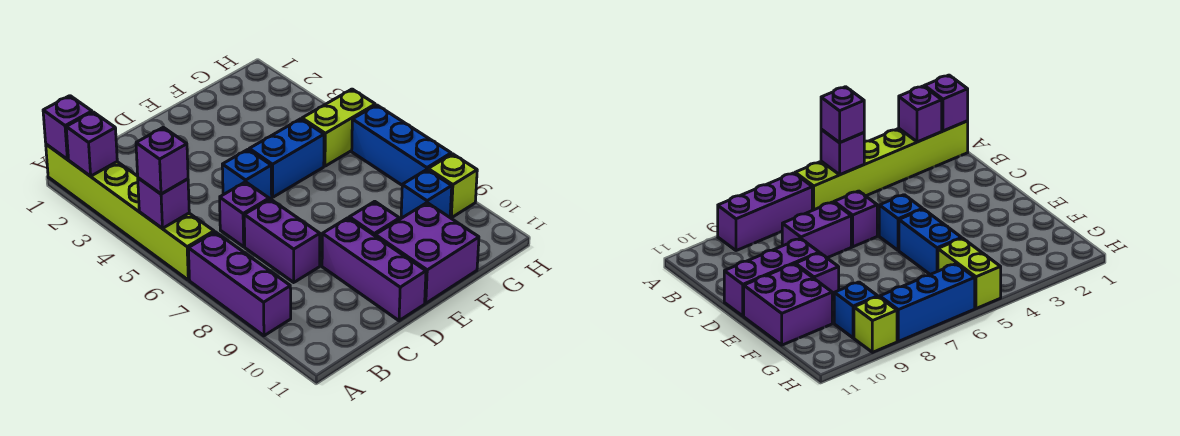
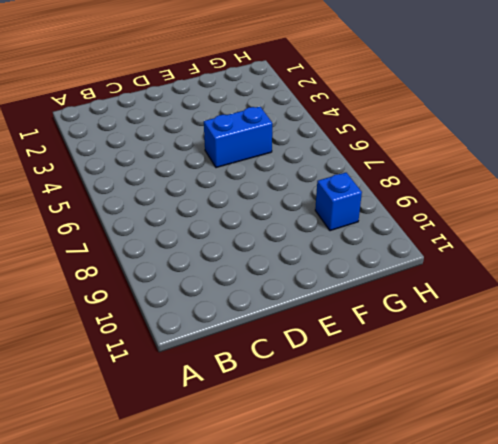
none -> lime brick A1:A6 level 1
none -> purple brick A7:A9 level 1
none -> purple brick C6 level 1

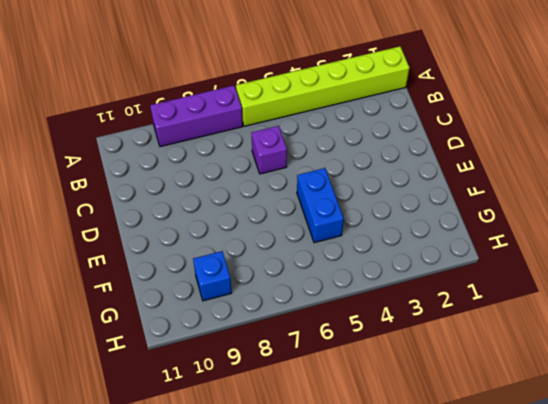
none -> purple brick C7:C8 level 1
none -> blue brick D5 level 1
none -> purple brick D9:D11 level 1

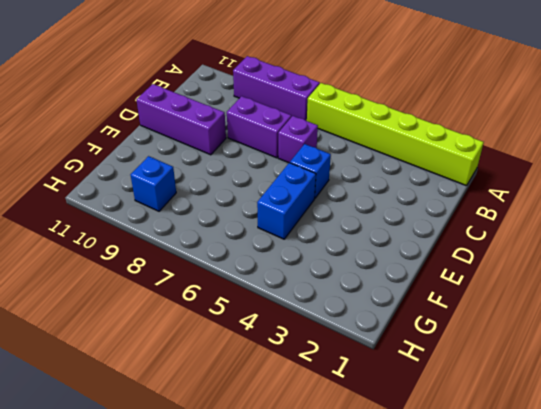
none -> purple brick E9 level 1
none -> purple brick E10:F11 level 1
none -> lime brick G5:H5 level 1

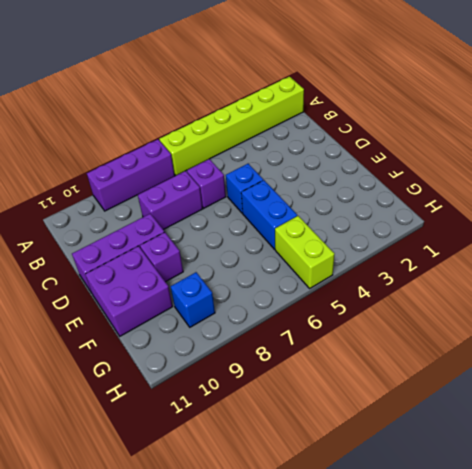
none -> blue brick H6:H8 level 1
none -> lime brick H9 level 1
none -> purple brick A1 level 2

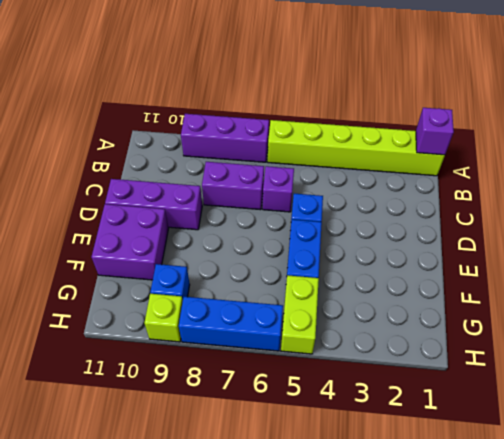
none -> purple brick E9 level 1
none -> purple brick A2 level 2
none -> purple brick A5 level 2

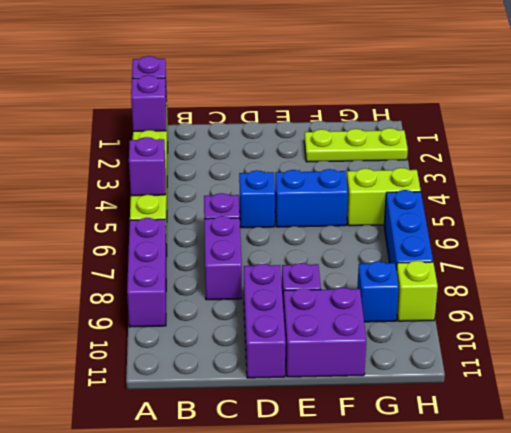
lime plate F2:H2 level 1 -> none
none -> purple brick A5 level 3

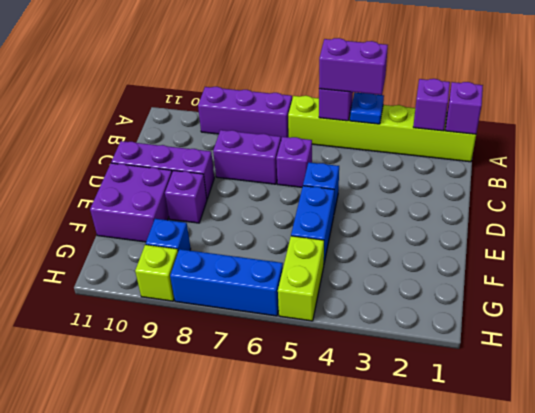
blue plate A4 level 2 -> none
purple brick A4:A5 level 3 -> purple brick A5 level 3

